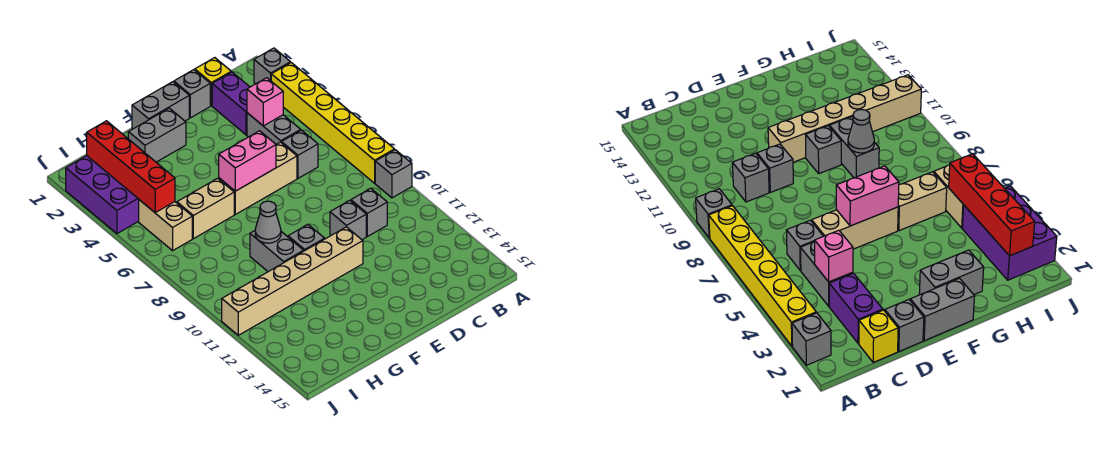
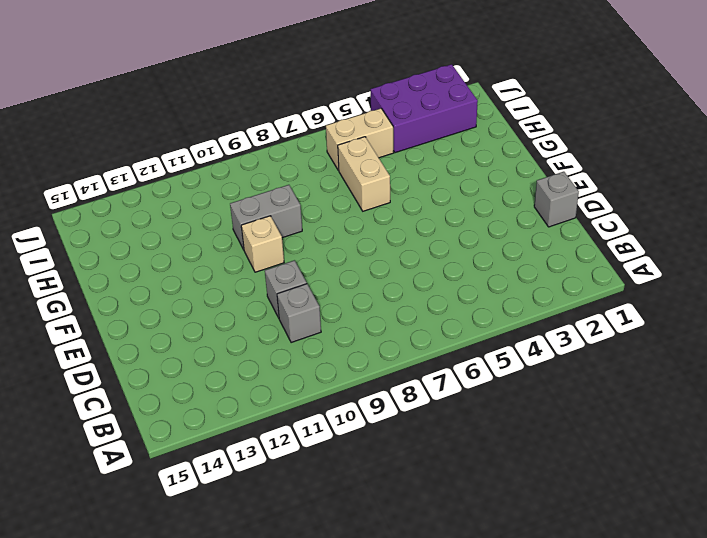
tan brick F10 level 1 -> grey brick F10 level 1
none -> grey brick A2 level 1
none -> yellow brick A3:A8 level 1
none -> grey brick A9 level 1

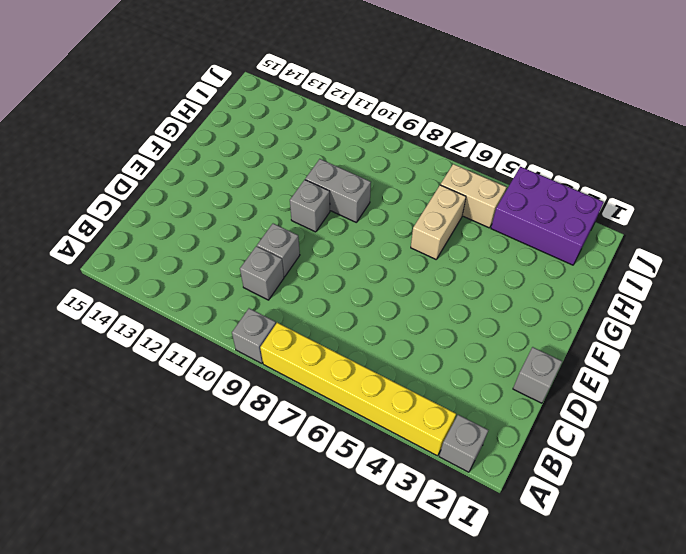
none -> yellow brick C1 level 1
none -> purple brick C2:C3 level 1
none -> grey brick C4:C5 level 1

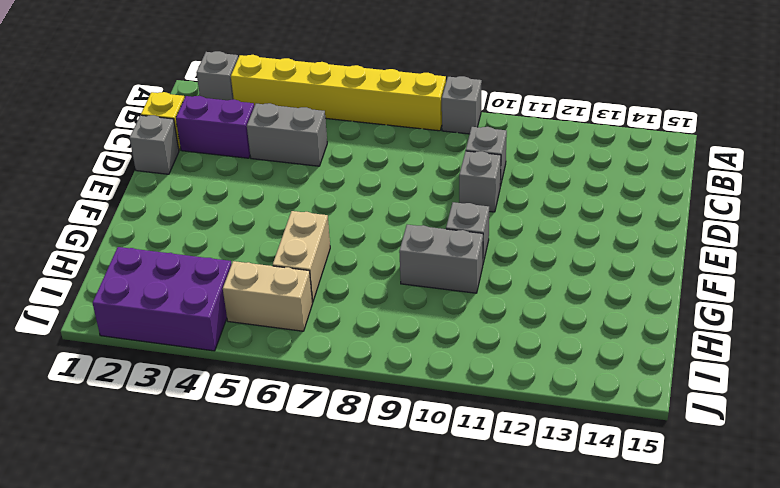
none -> grey brick C6 level 1
none -> tan brick D6:F6 level 1
none -> grey brick E1:F1 level 1

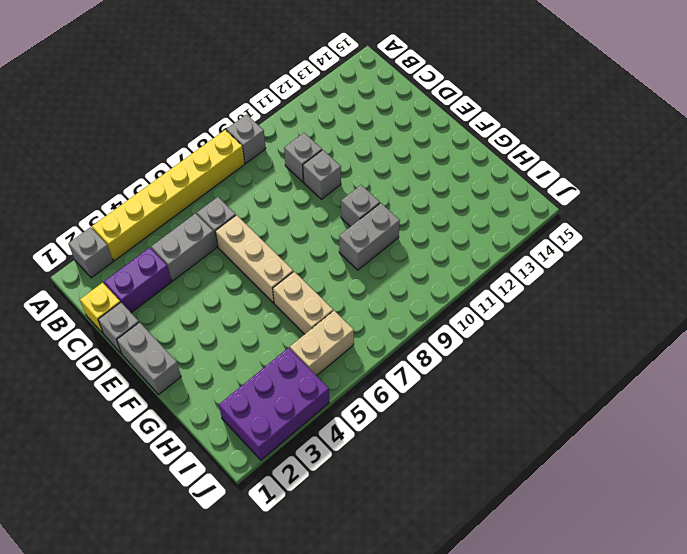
none -> tan brick E11:J11 level 1
none -> grey brick F2:G2 level 1
none -> pink brick C4 level 2

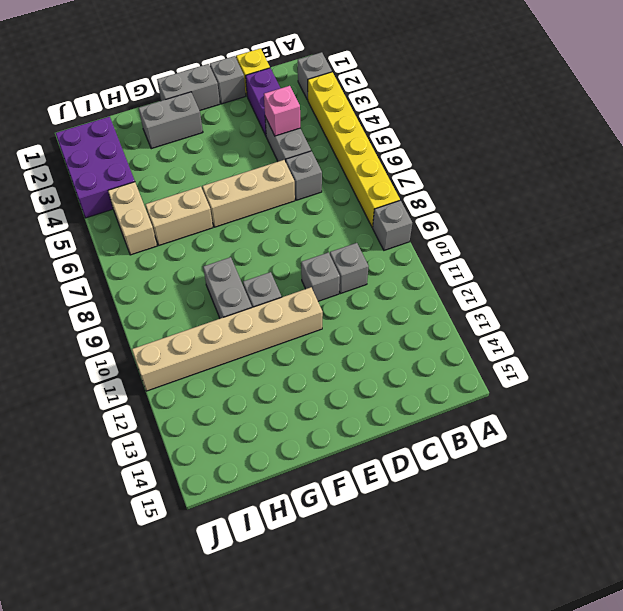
none -> pink brick E6:F6 level 2
none -> grey cone G9 level 2
none -> red brick I2:I5 level 2

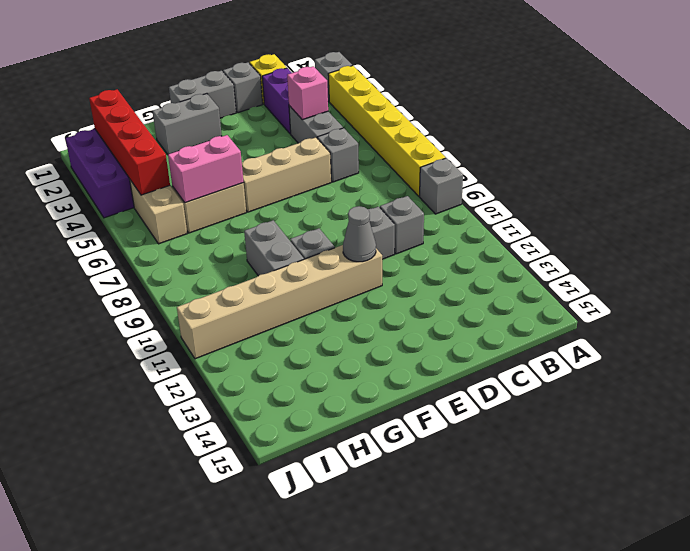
grey cone E11 level 2 -> grey cone G9 level 2
pink brick G6:H6 level 2 -> pink brick E6:F6 level 2

